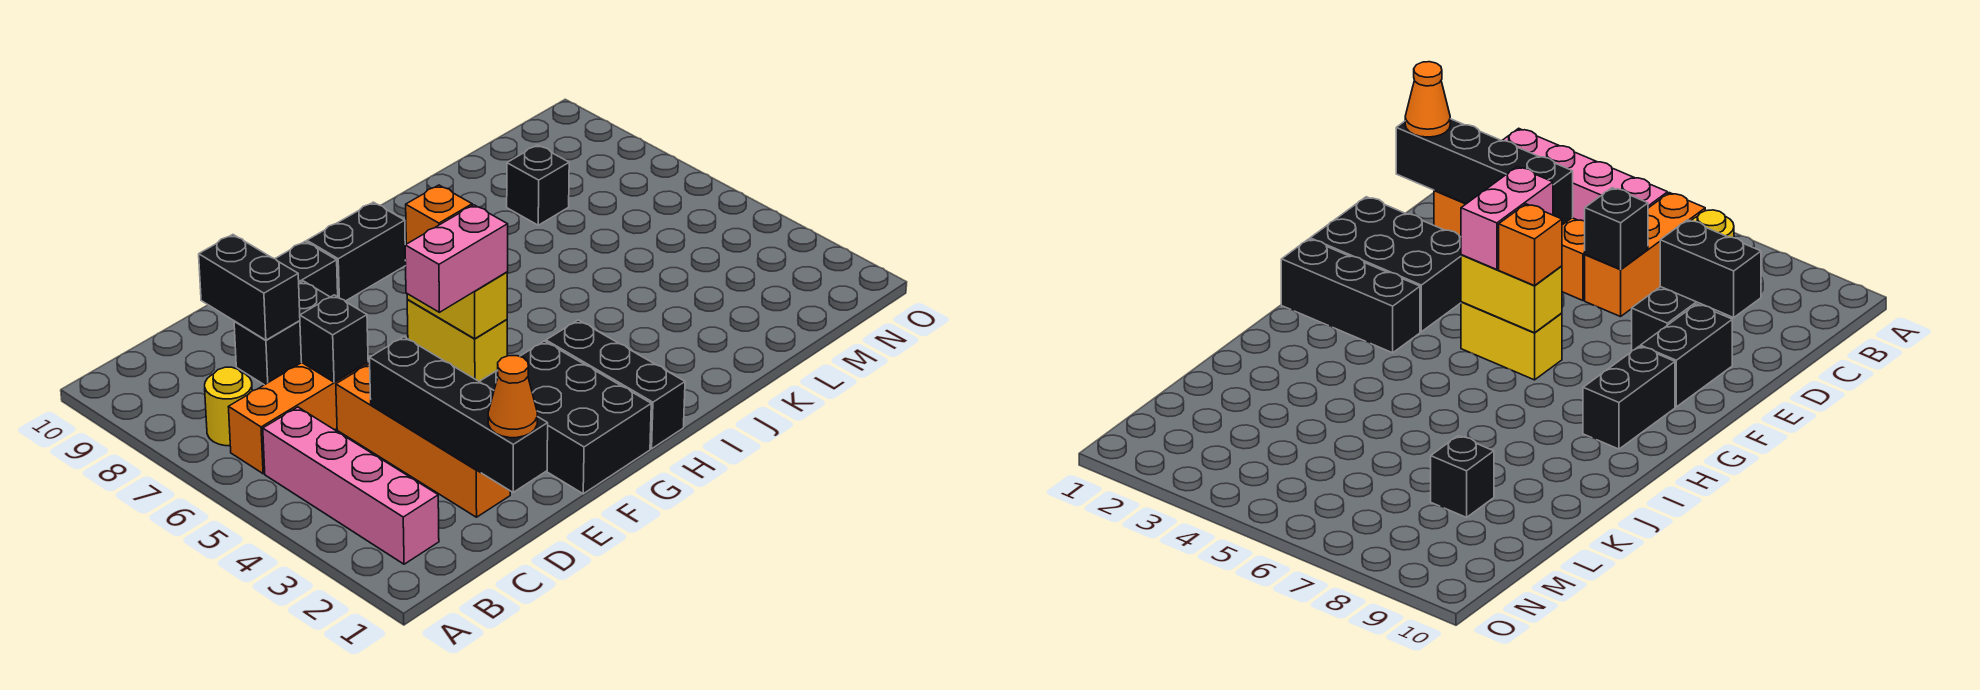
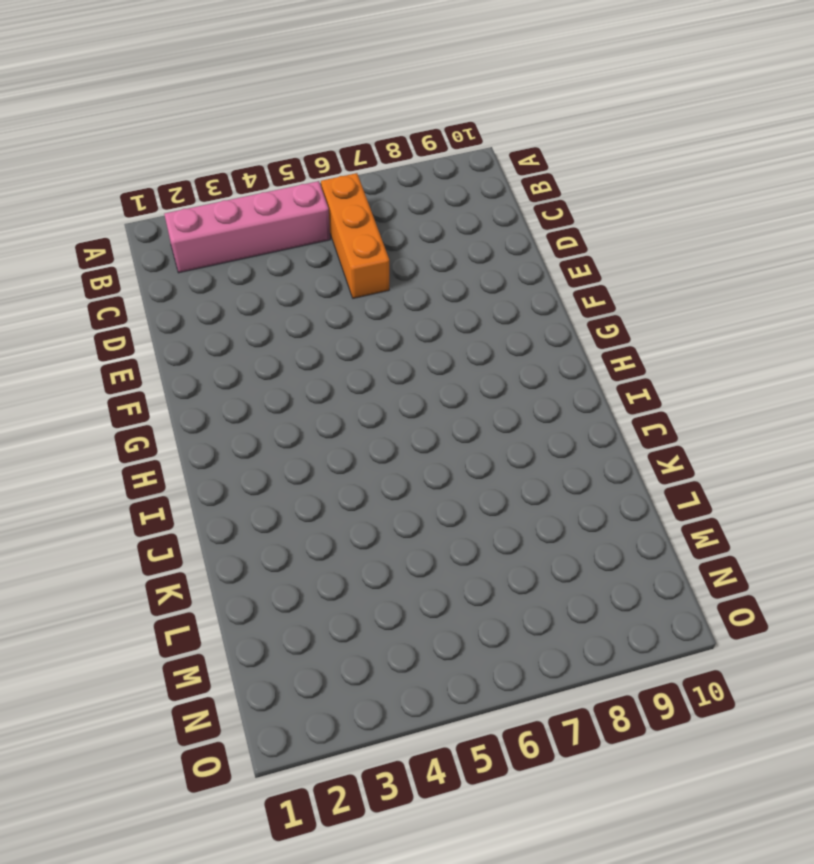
none -> yellow round brick B7 level 1
none -> orange brick D2:D5 level 1
none -> black brick D8:E8 level 1

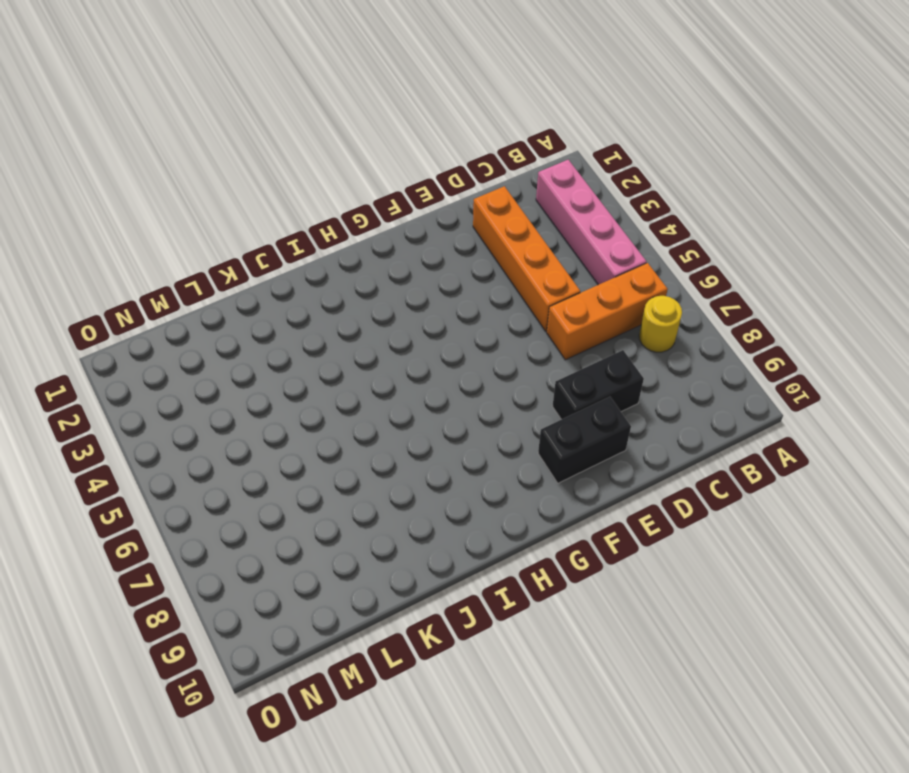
none -> black brick F1:G3 level 1
none -> yellow brick G5:G6 level 1
none -> black brick G9:H9 level 1

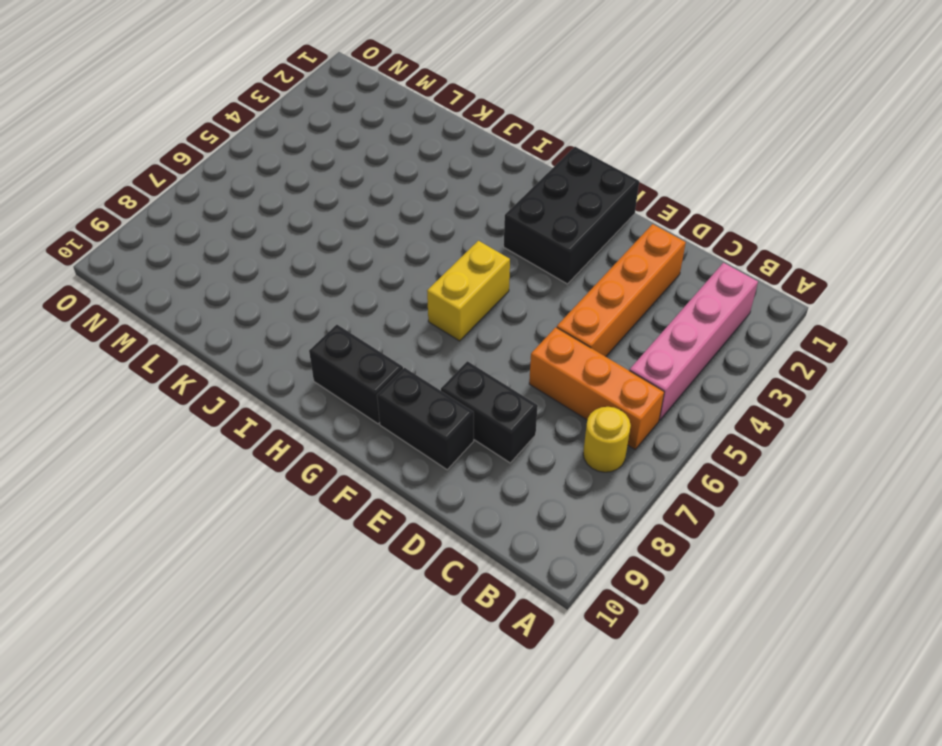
none -> black brick H1:H3 level 1
none -> black brick L8 level 1
none -> black brick D1:D4 level 2

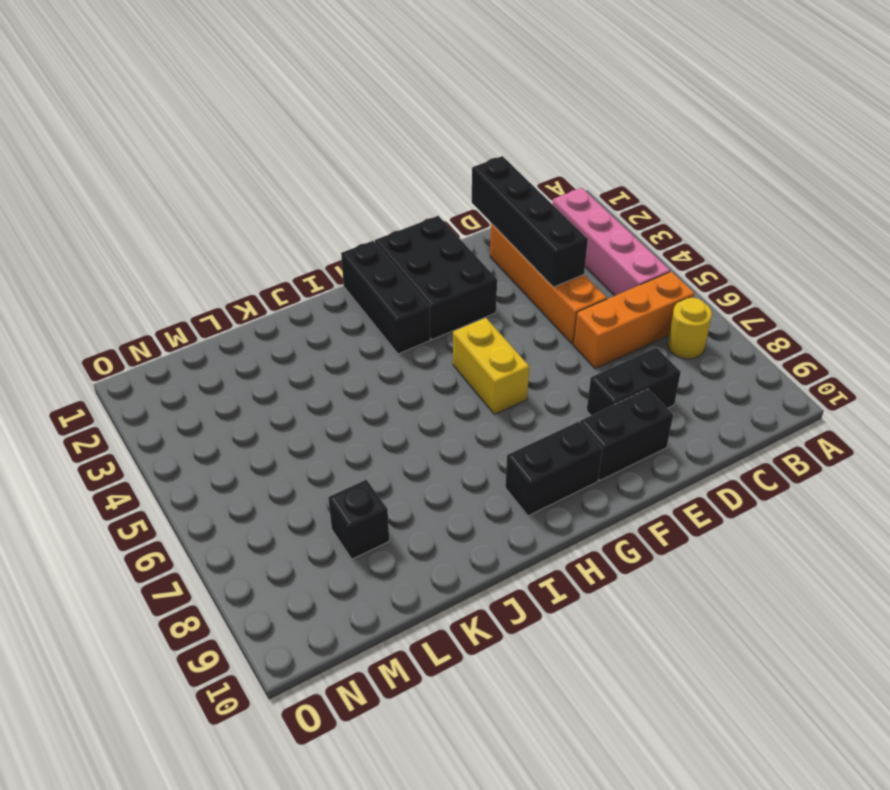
none -> black brick D6 level 2
none -> black brick D8:D9 level 2
none -> yellow brick G5:G6 level 2

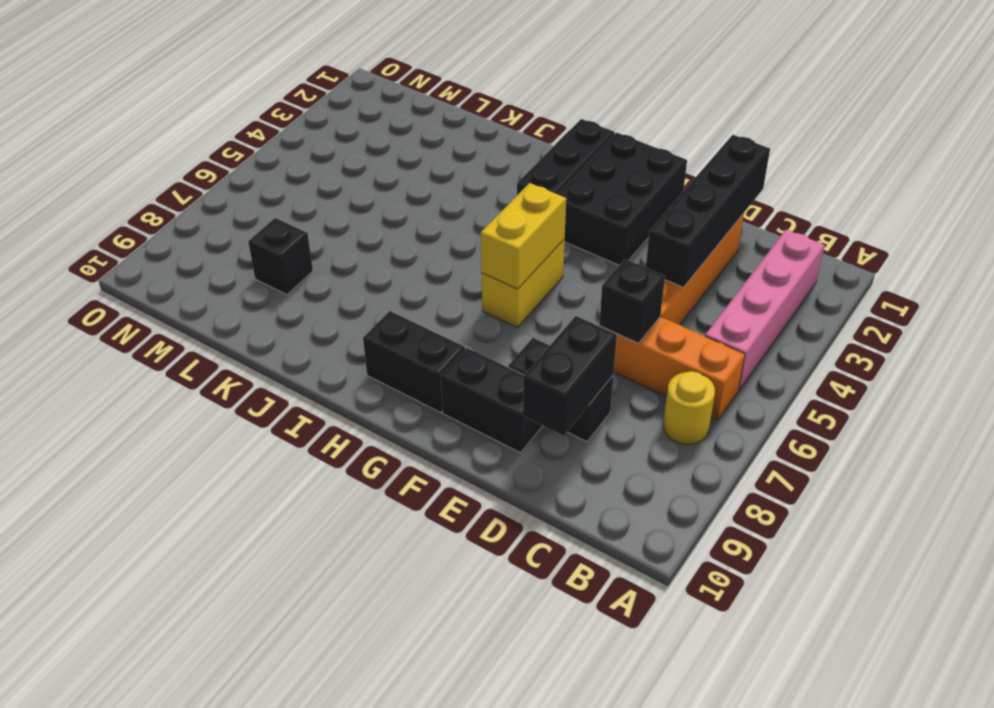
none -> orange cone D1 level 3
none -> pink brick F5:G5 level 3
none -> orange brick G6 level 3

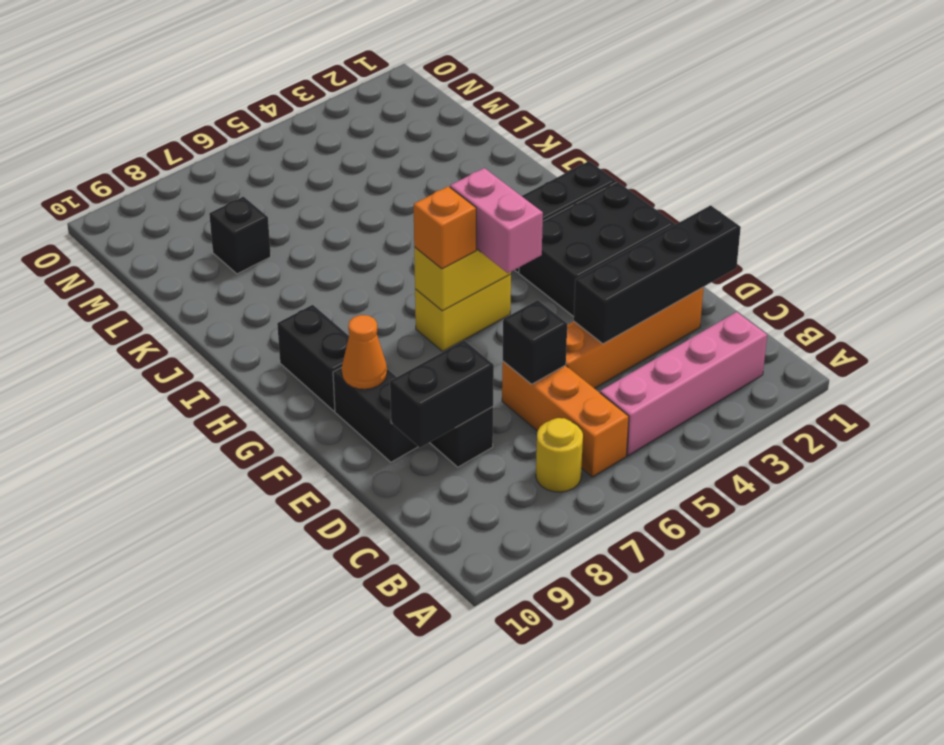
orange cone F9 level 2 -> orange cone D1 level 3

